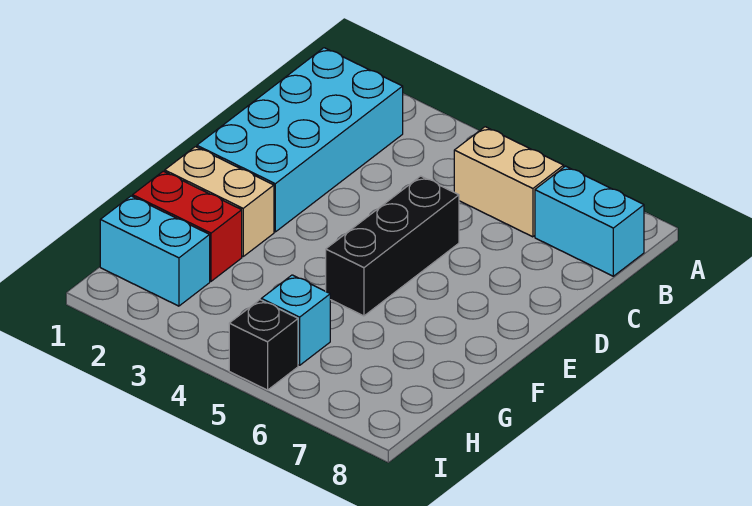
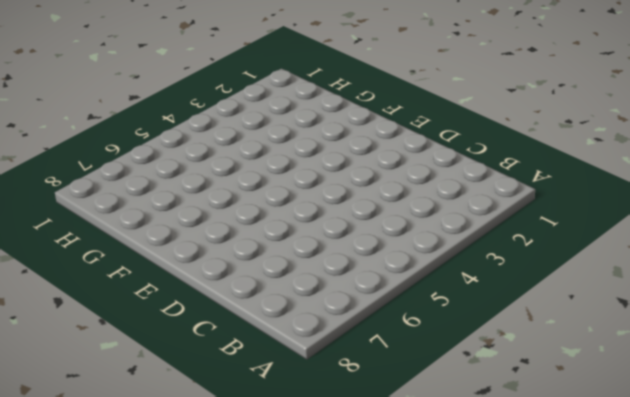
none -> cyan brick B1:E2 level 1
none -> tan brick B5:B6 level 1

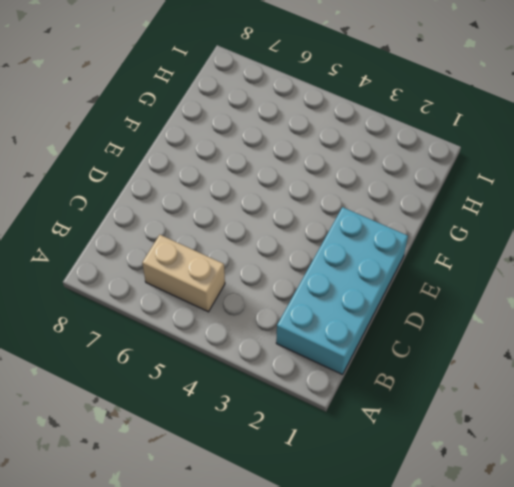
none -> cyan brick B7:B8 level 1
none -> black brick D5:F5 level 1

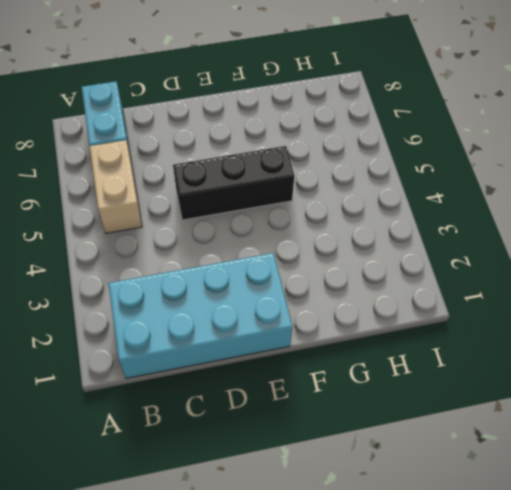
none -> tan brick F1:F2 level 1
none -> red brick G1:G2 level 1

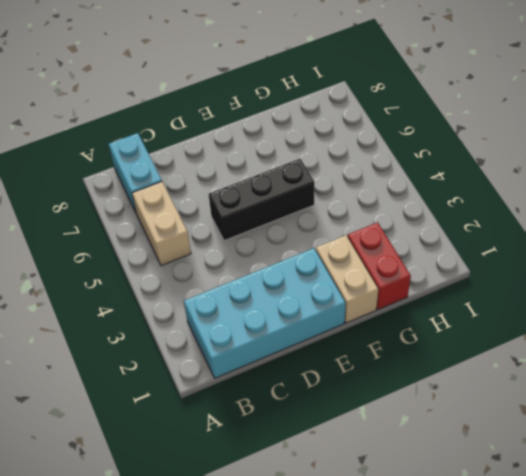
none -> cyan brick H1:H2 level 1
none -> cyan brick H5 level 1

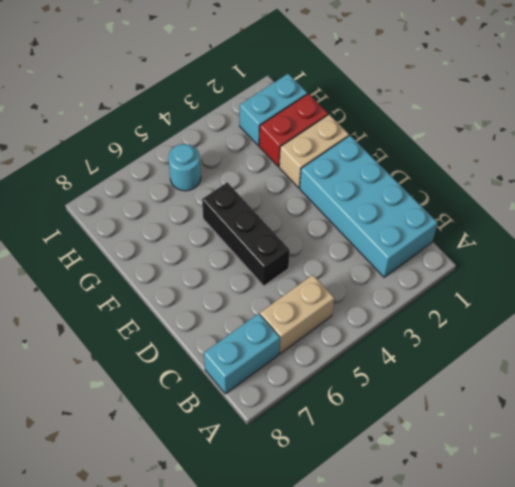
cyan round brick H5 level 1 -> cyan brick H5 level 1
none -> black brick I5 level 1

